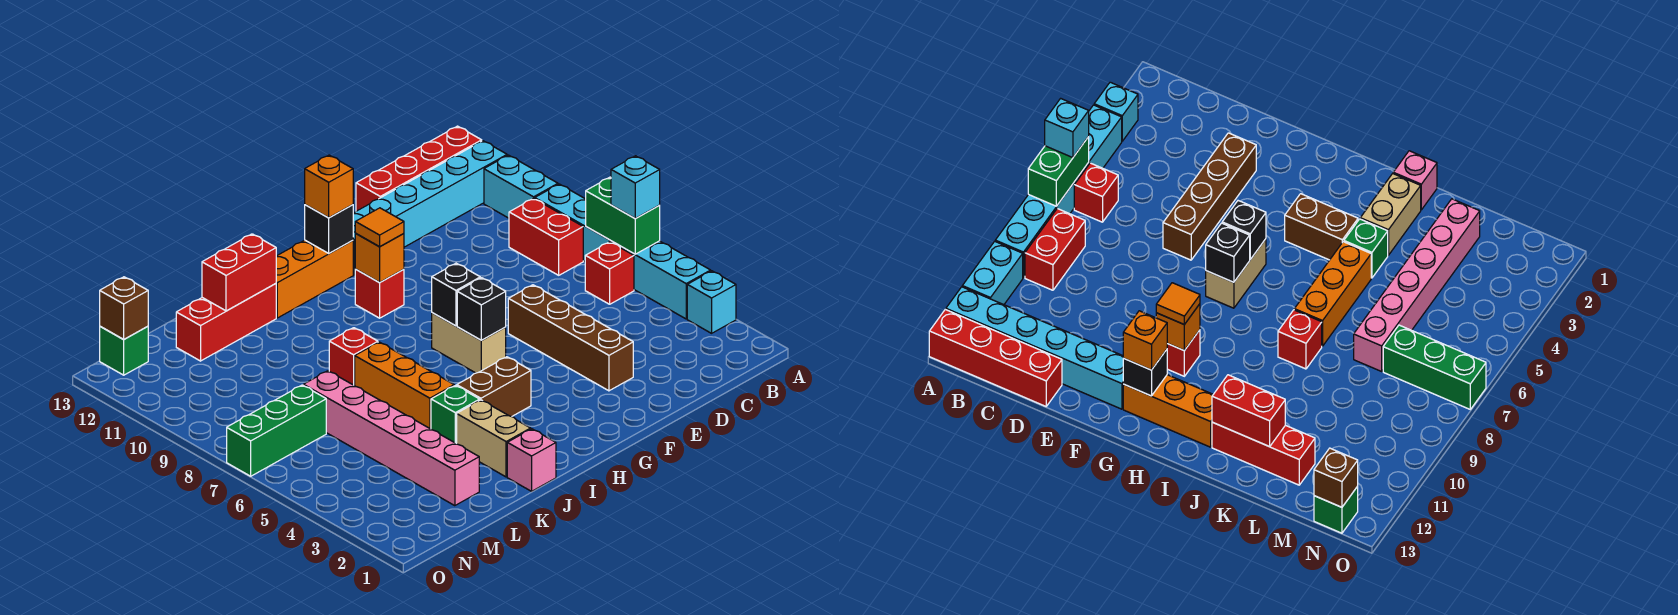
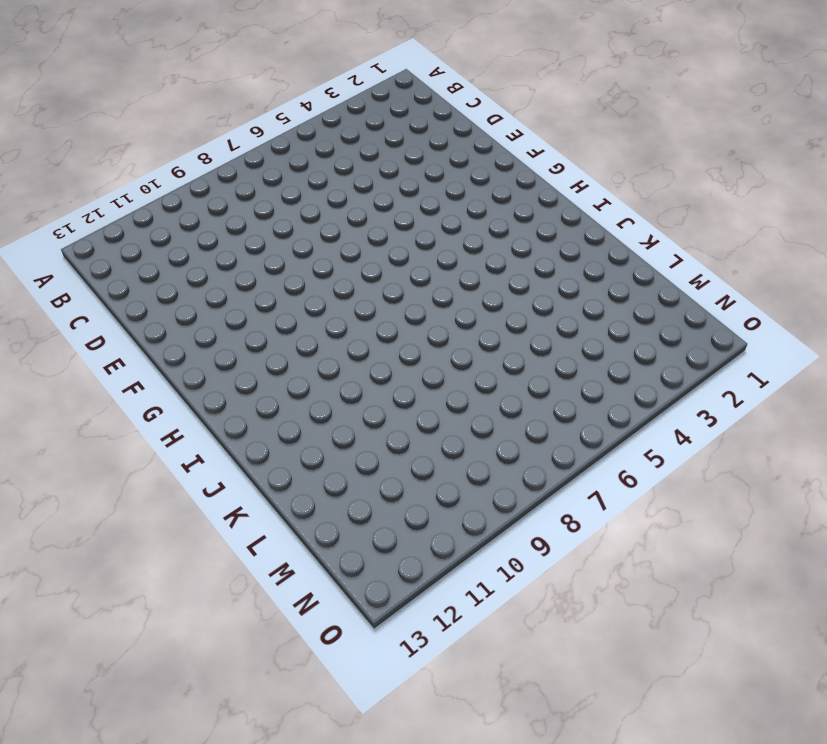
none -> cyan brick A3 level 1
none -> cyan brick A4:A9 level 1
none -> cyan brick A10:A11 level 1
none -> cyan brick A12:F12 level 1

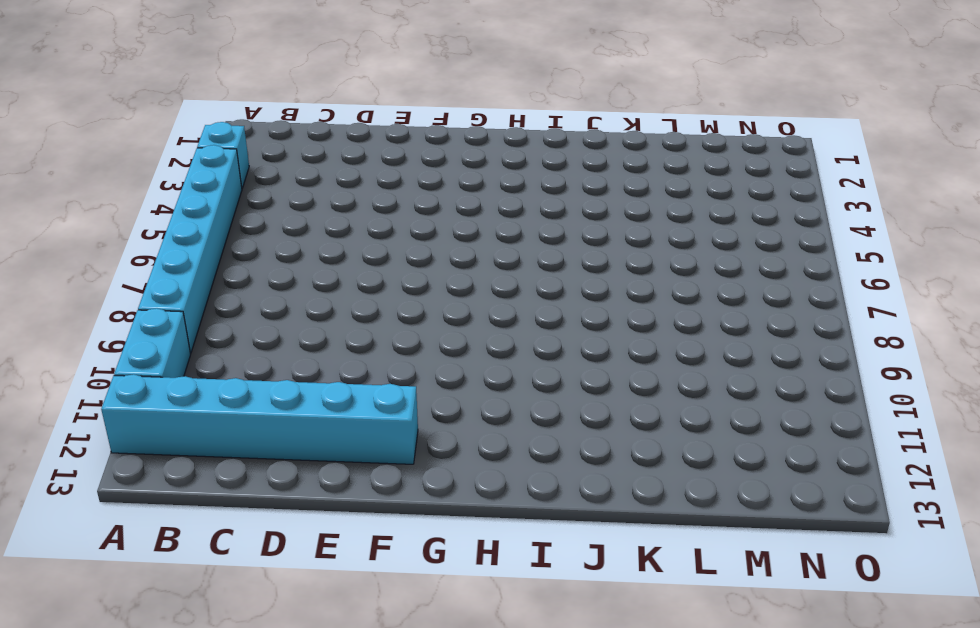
none -> red brick A13:D13 level 1
none -> red brick B6 level 1
none -> red brick B8:B9 level 1
none -> brown brick E3:E6 level 1

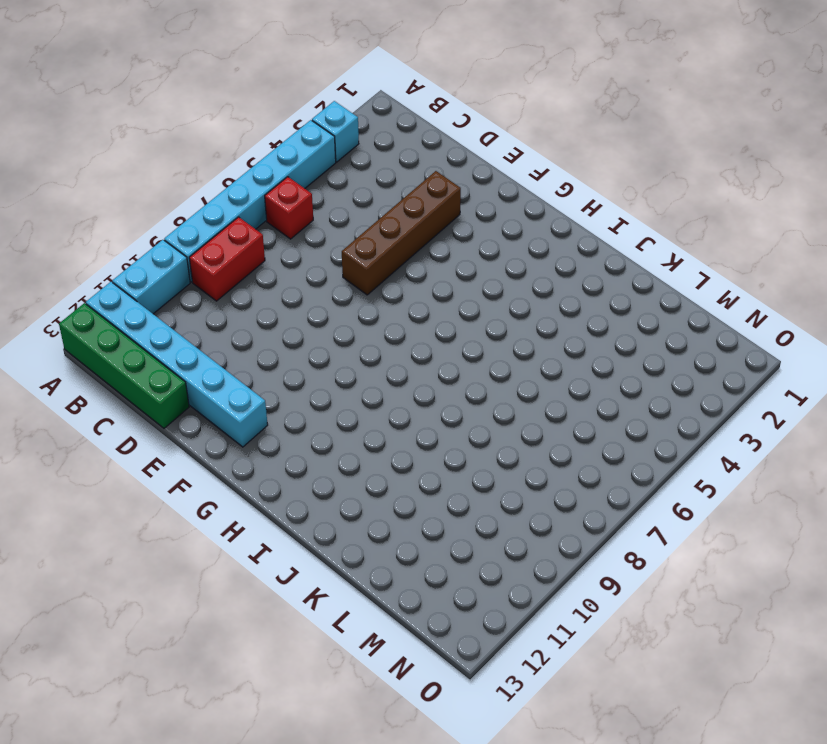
green brick A13:D13 level 1 -> red brick A13:D13 level 1
none -> tan brick G6:G7 level 1
none -> red brick G10 level 1
none -> orange brick G12:I12 level 1
none -> brown brick H4:I4 level 1

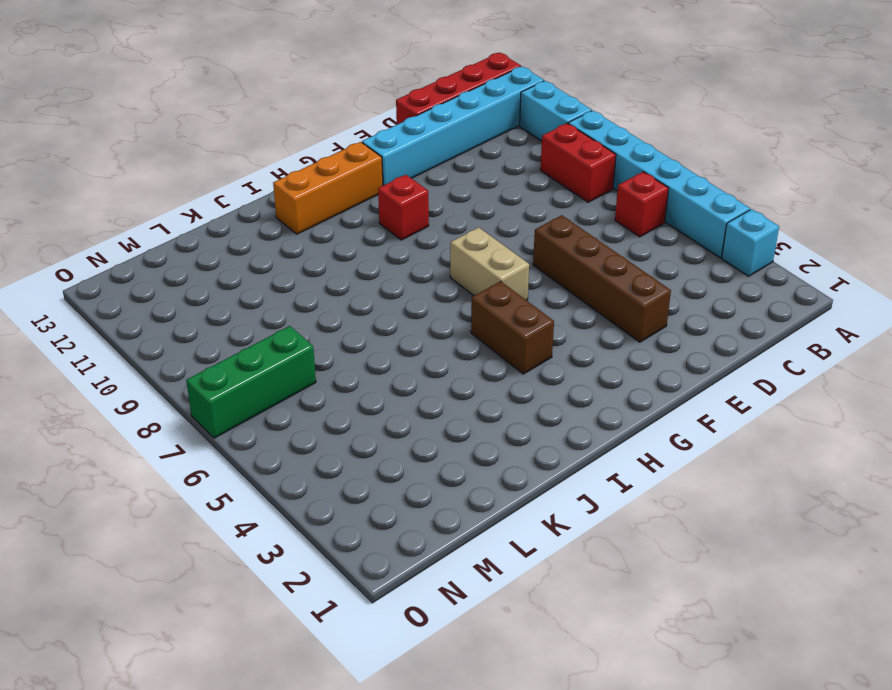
brown brick H4:H5 level 1 -> brown brick H4:I4 level 1
none -> pink brick J1 level 1
none -> tan brick J2:J3 level 1
none -> green brick J4 level 1
none -> orange brick J5:J7 level 1

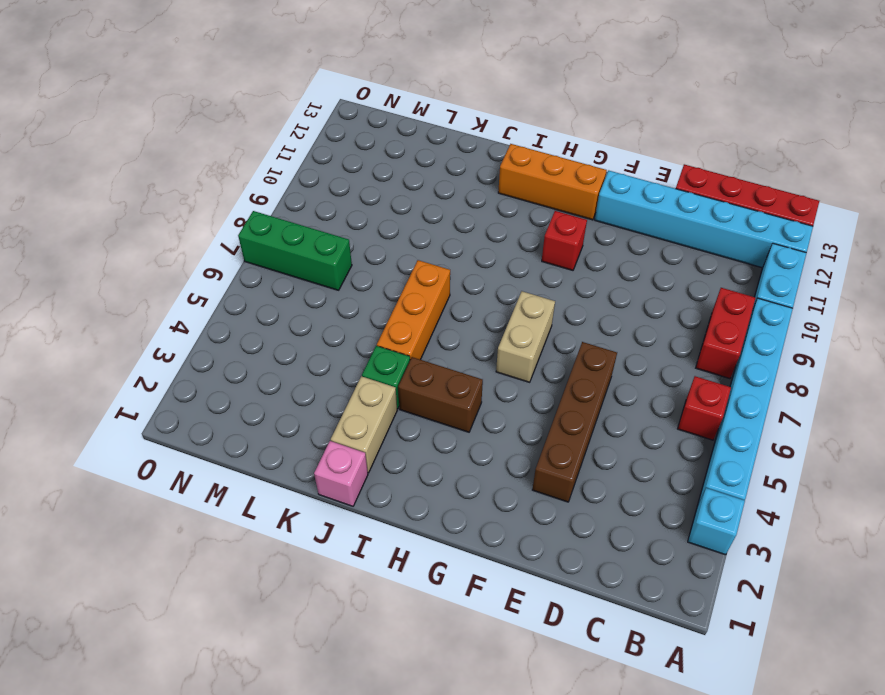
none -> red brick J8 level 1
none -> red brick J12:L12 level 1
none -> pink brick L2:L7 level 1
none -> green brick N13 level 1

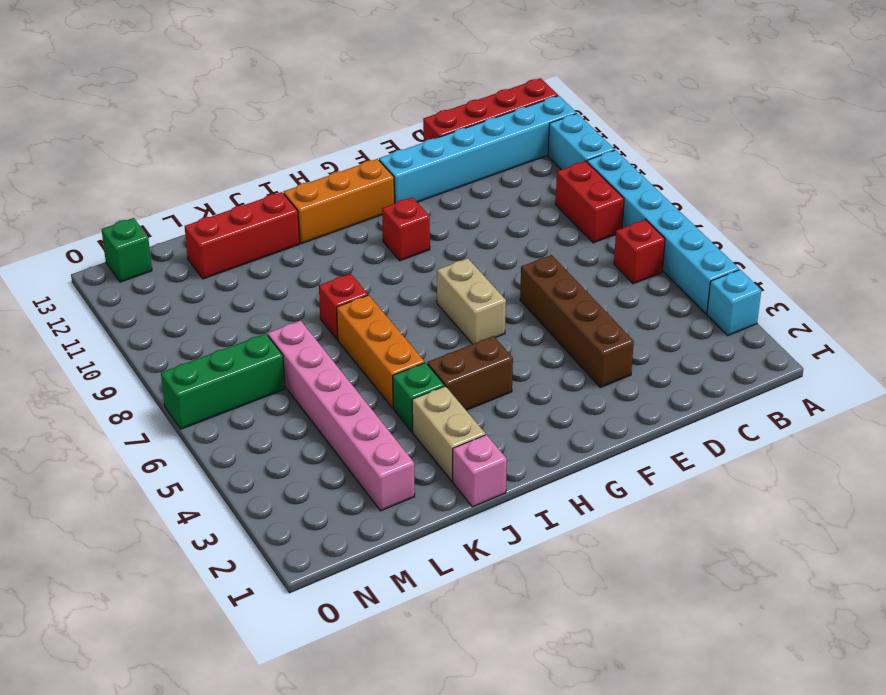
none -> green brick A6:A7 level 2
none -> black brick G6 level 2
none -> black brick G7 level 2
none -> orange brick G10 level 2

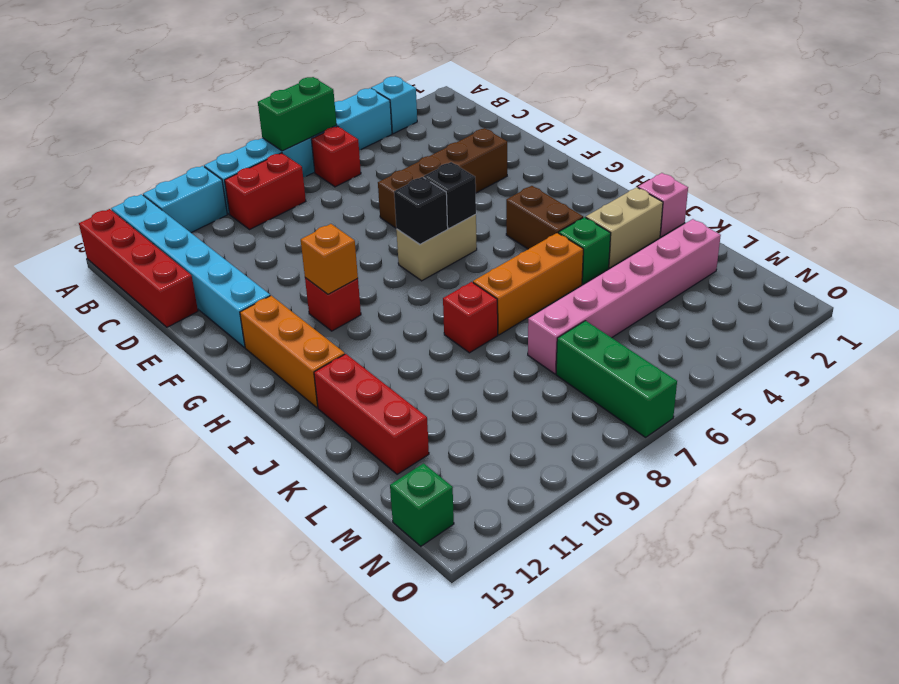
none -> black brick G12 level 2
none -> red brick J12:K12 level 2
none -> brown brick N13 level 2
none -> cyan brick A6 level 3

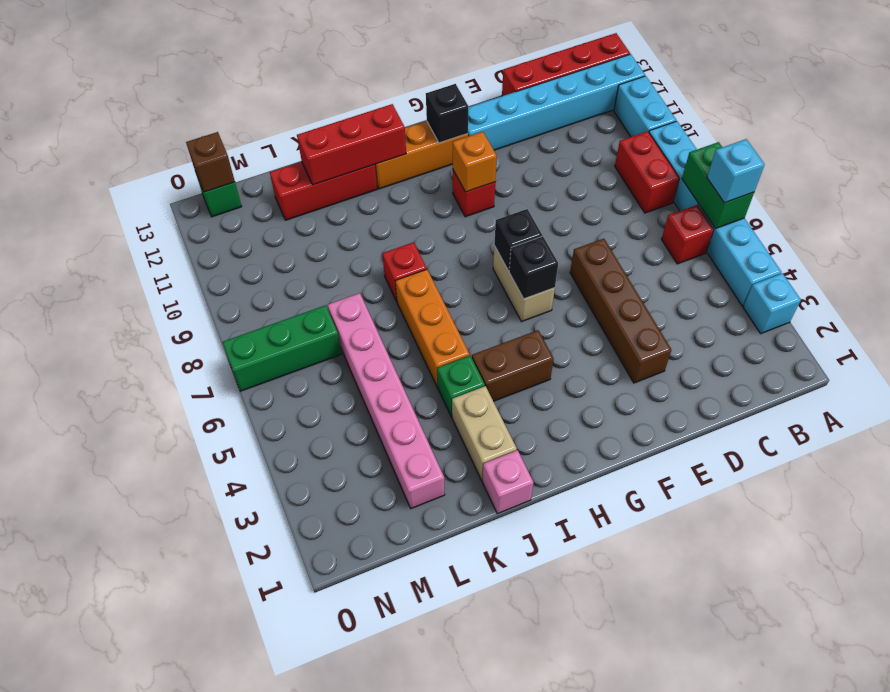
red brick I12:K12 level 2 -> red brick J12:K12 level 2
none -> orange tile G10 level 3
none -> orange brick G12 level 3

